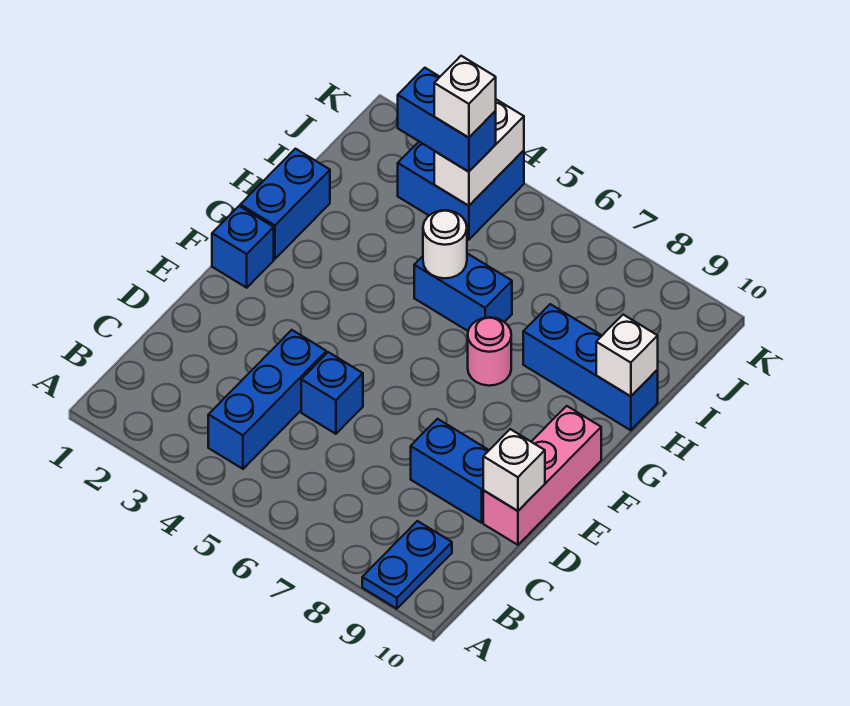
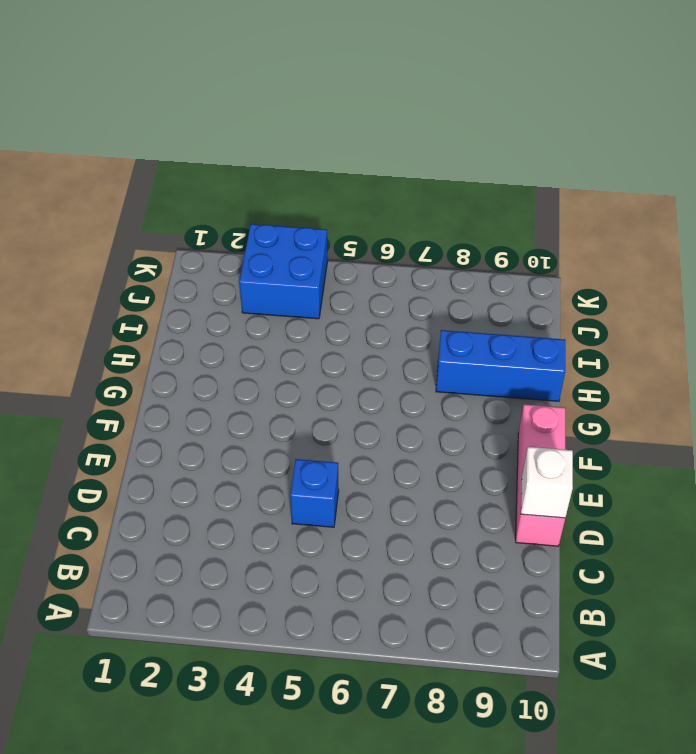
none -> blue plate A9:B9 level 1
none -> blue brick B4:D4 level 1
none -> blue brick D8:D9 level 1

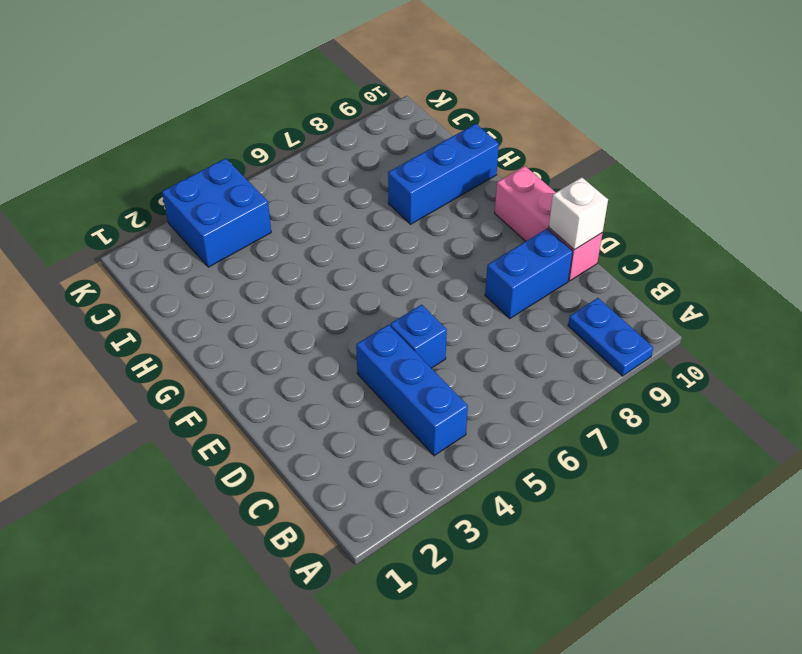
none -> blue brick F1 level 1
none -> blue brick G1:H1 level 1
none -> pink round brick G7 level 1

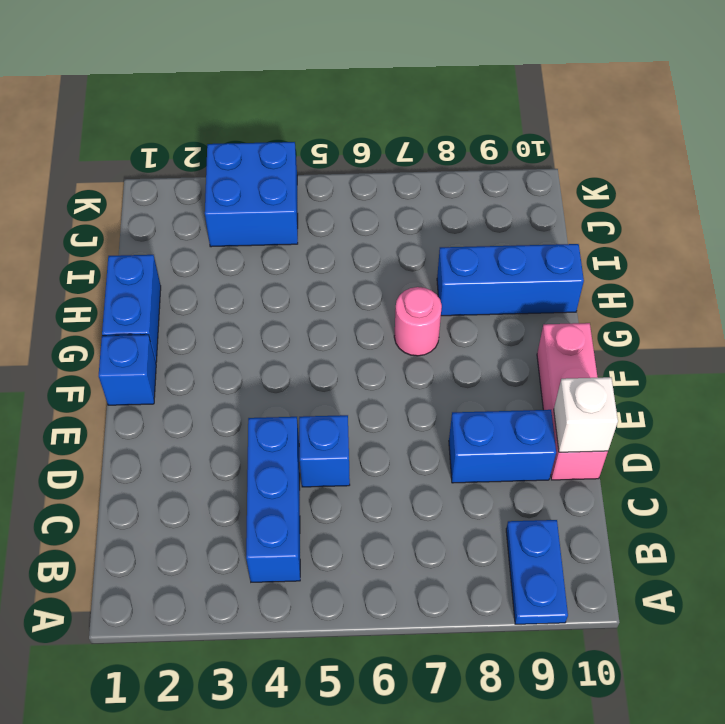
none -> blue brick H5:H6 level 1
none -> white round brick H5 level 2
none -> white brick H10 level 2

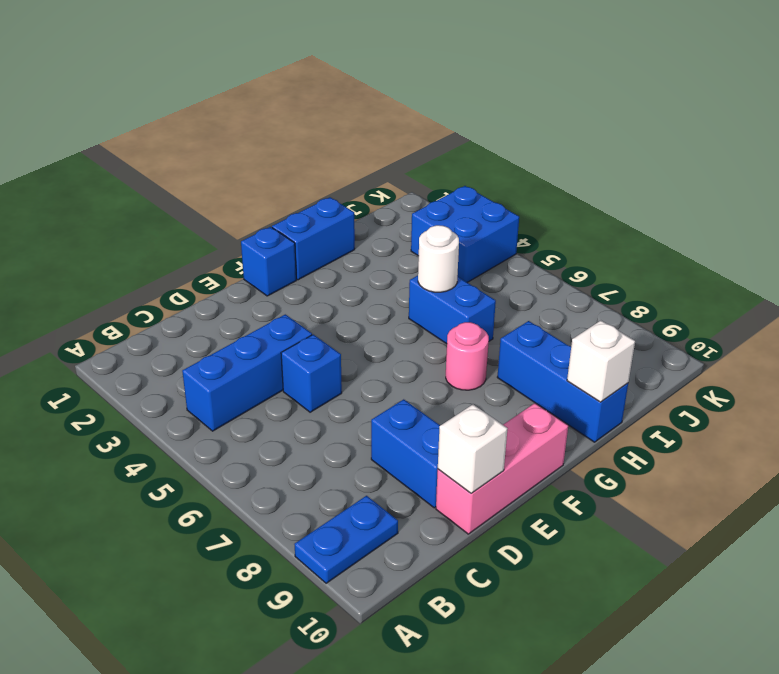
none -> white brick J4:K4 level 2
none -> blue brick J3:J4 level 3
none -> white brick J4 level 4

